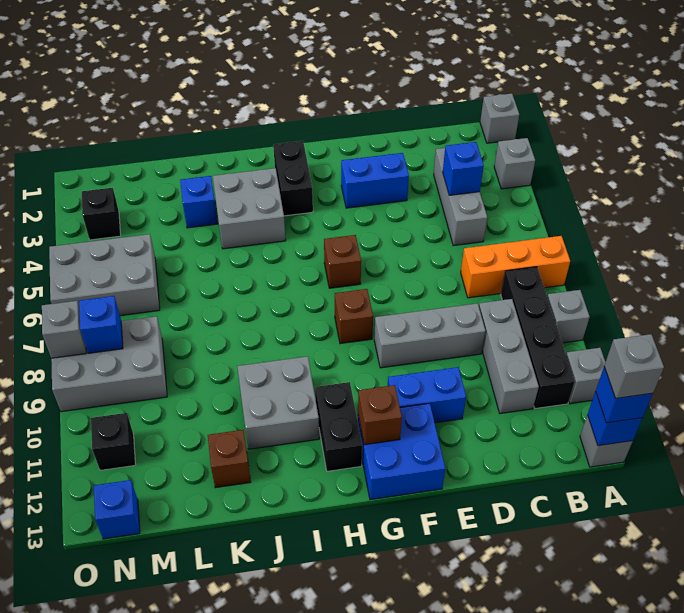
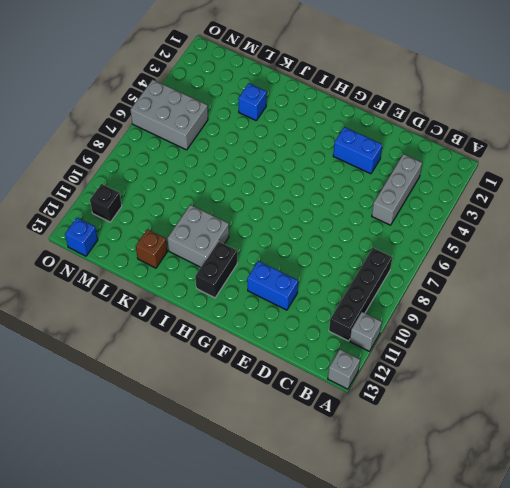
none -> grey brick A1 level 1
none -> grey brick A3 level 1
none -> orange brick A7:C7 level 1
none -> grey brick A9 level 1

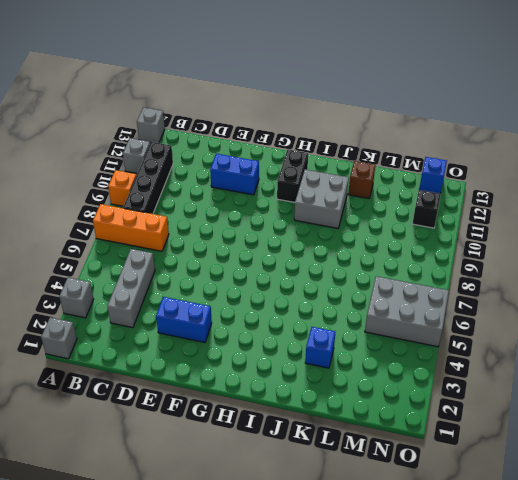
orange brick A9 level 1 -> grey brick A9 level 1
none -> grey brick C9:C11 level 1
none -> grey brick D9:F9 level 1
none -> blue brick F12:G13 level 1
none -> brown brick G6 level 1

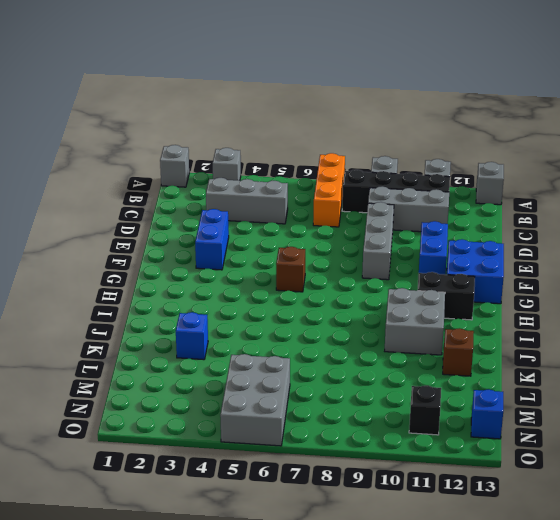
none -> brown brick G8 level 1
none -> black brick H2:H3 level 1
none -> grey brick I3:J4 level 1
none -> grey brick M8:O9 level 1

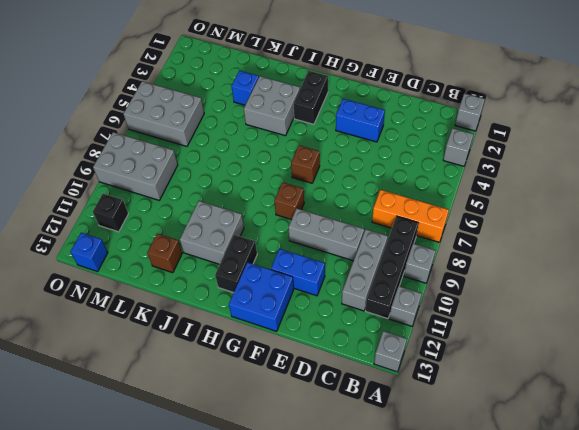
none -> grey brick C3:C5 level 1
none -> black brick N3 level 1
none -> blue brick A13 level 2
none -> blue brick C4 level 2

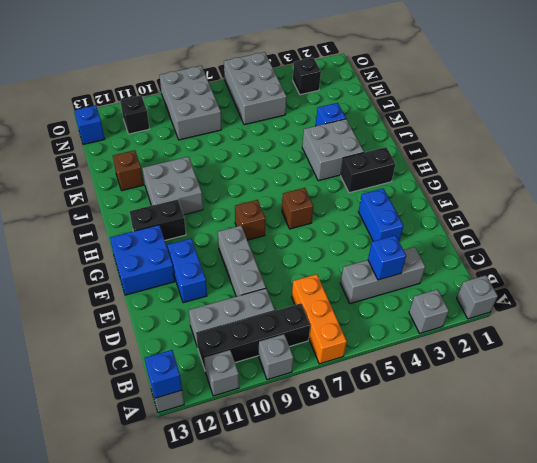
none -> brown brick G12 level 2
none -> blue brick N8 level 2
none -> grey brick O8 level 2
none -> blue brick A13 level 3

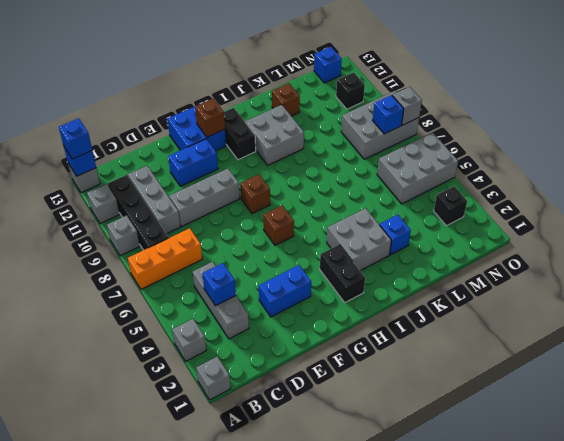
none -> grey brick A13 level 4

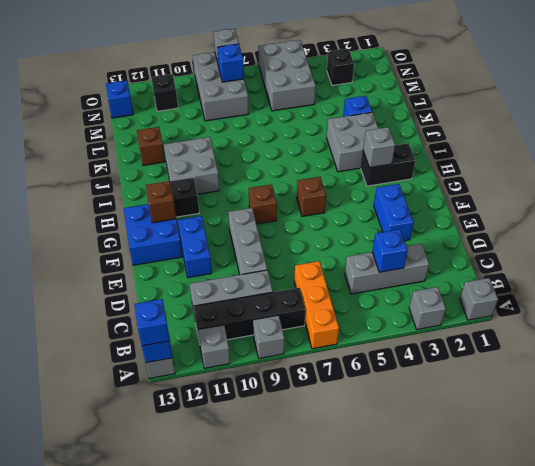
grey brick H3 level 2 -> grey brick A13 level 4

